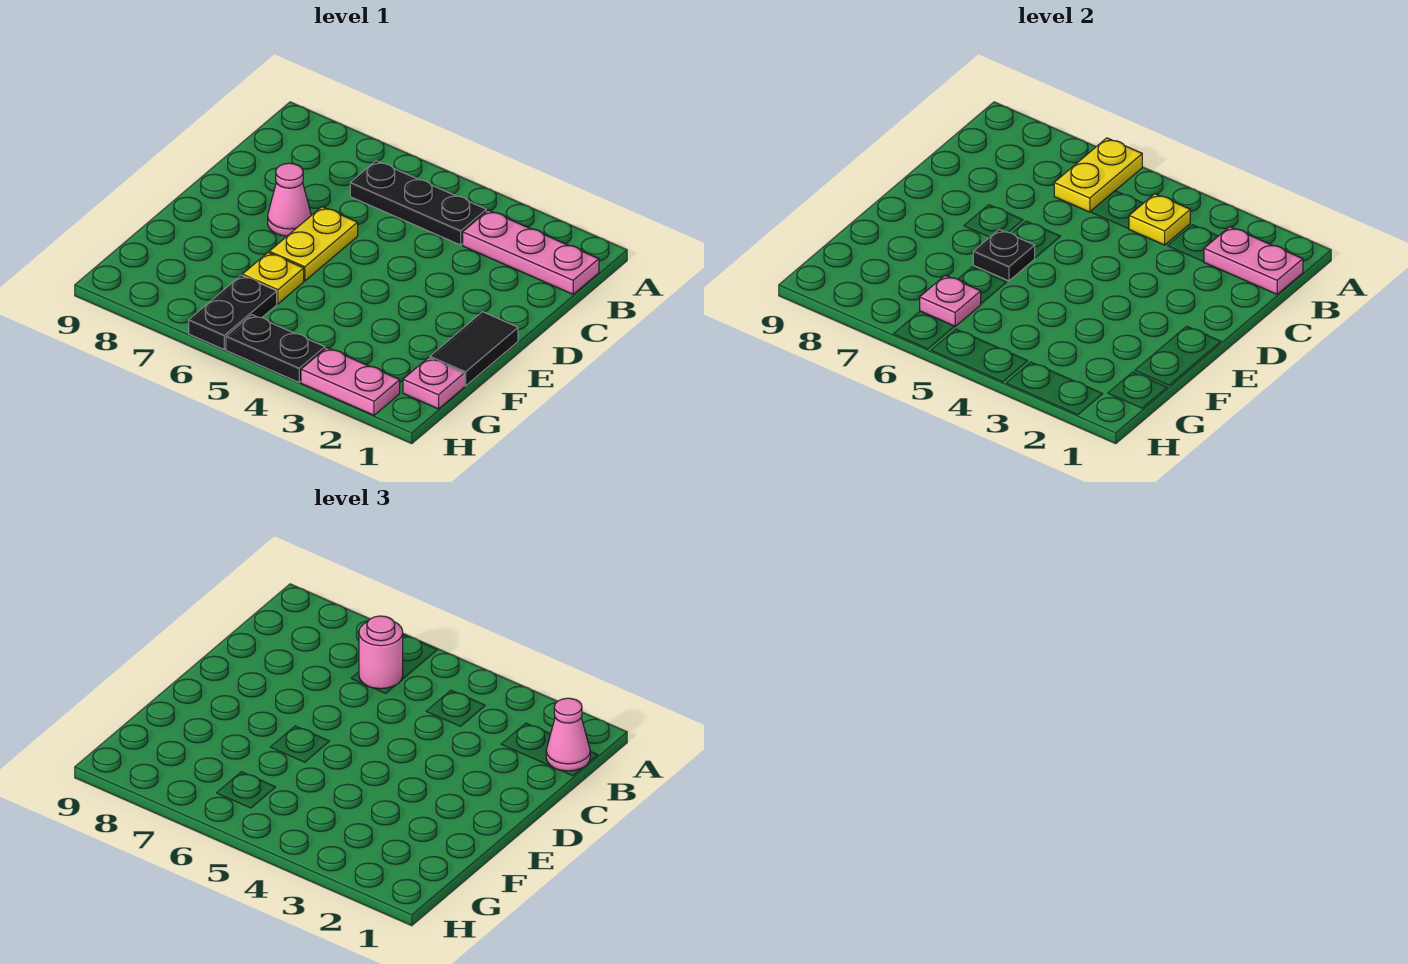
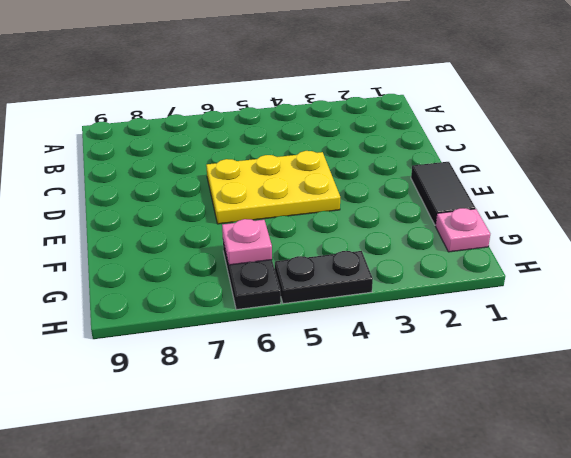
yellow plate D4:E6 level 1 -> yellow plate D6:E6 level 1
none -> pink plate B1:B3 level 1
none -> black plate B4:B6 level 1
none -> pink cone D7 level 1

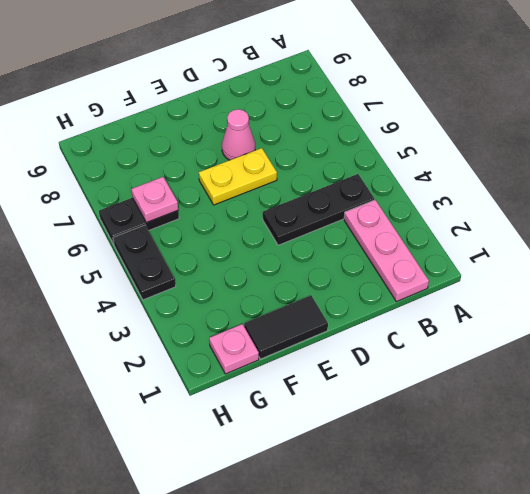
black plate B4:D4 level 1 -> black plate B4:B6 level 1
none -> yellow plate F6 level 1
none -> pink plate H2:H3 level 1
none -> yellow plate A6:B6 level 2

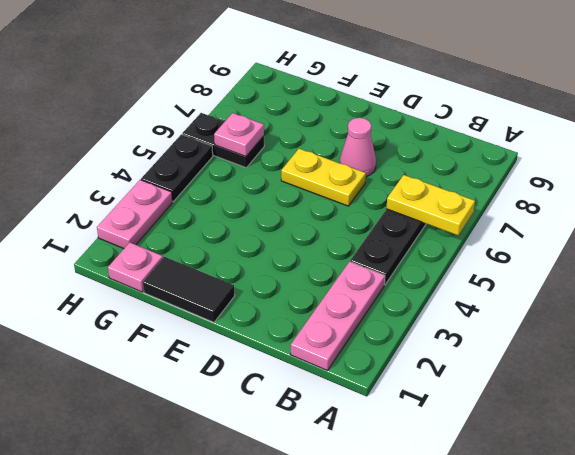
none -> yellow plate F6 level 1
none -> pink plate B1:B2 level 2
none -> yellow plate B4 level 2

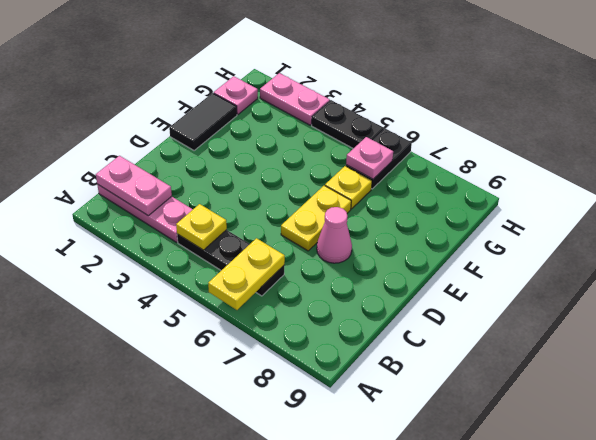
none -> black plate E6 level 2
none -> pink cone B1 level 3
none -> pink round brick B6 level 3

